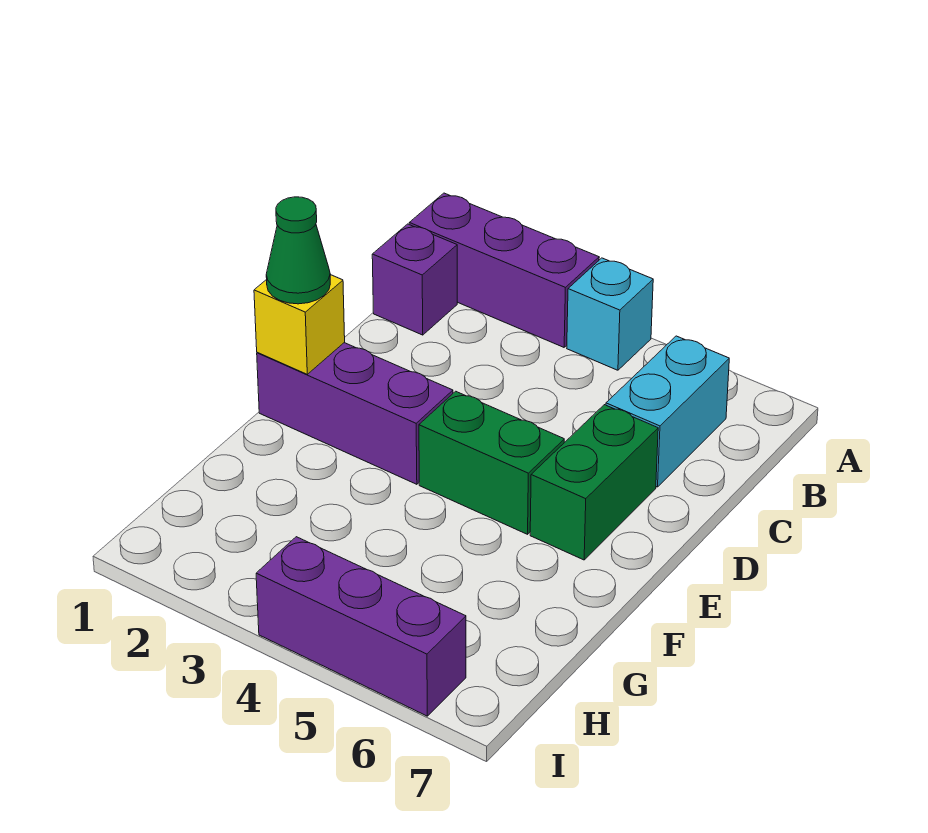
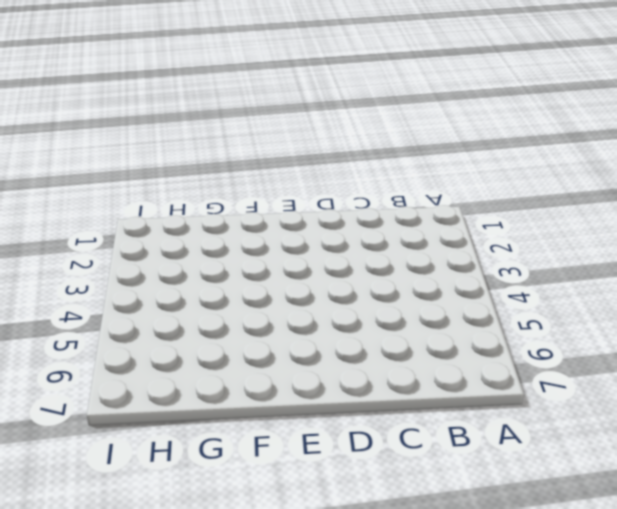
none -> purple brick A1:A3 level 1
none -> cyan brick A4 level 1

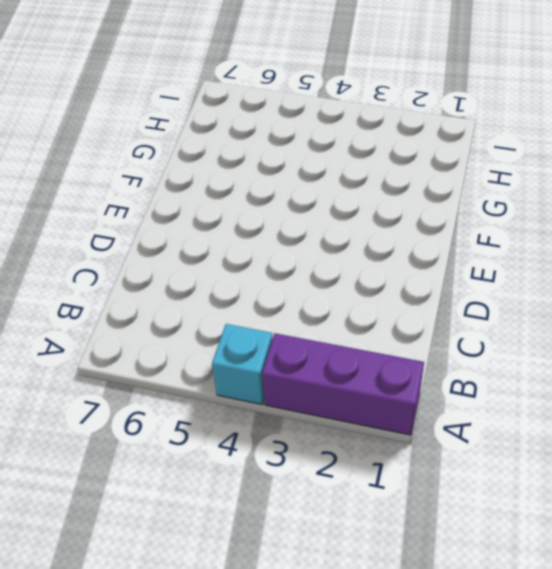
none -> purple brick B1 level 1
none -> cyan brick B6:C6 level 1

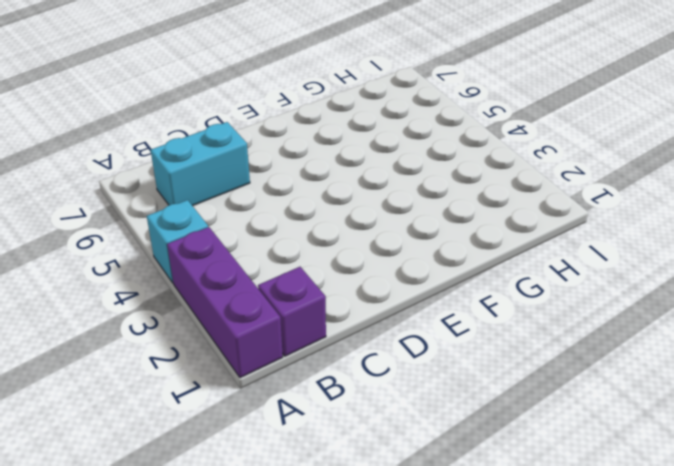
none -> green brick D6:E6 level 1
none -> purple brick E1:E3 level 1

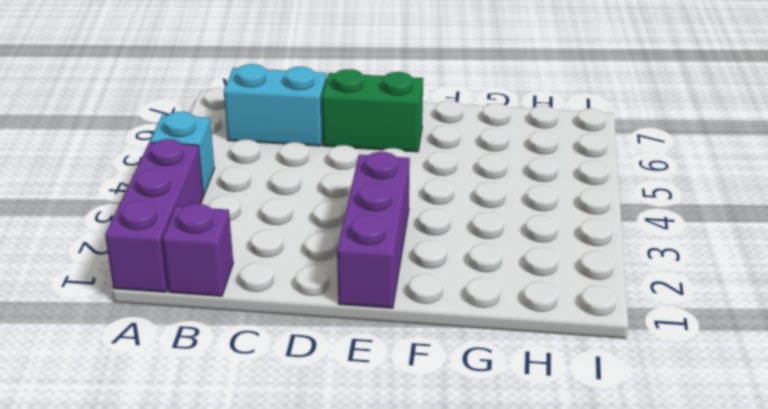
none -> green brick E4:E5 level 1
none -> purple brick I4:I6 level 1

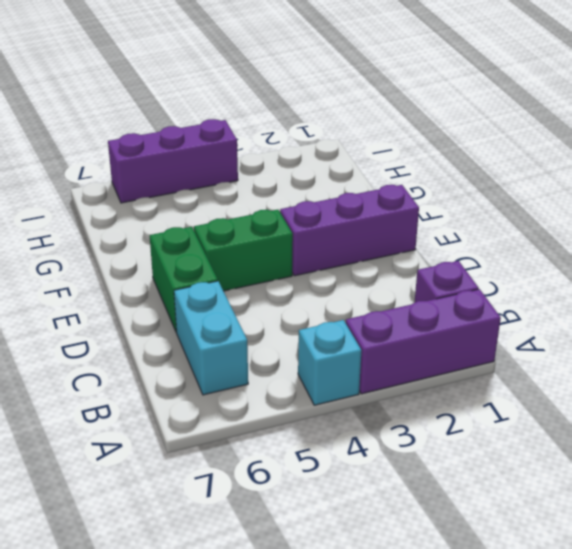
none -> yellow brick E1 level 2
none -> green cone E1 level 3

